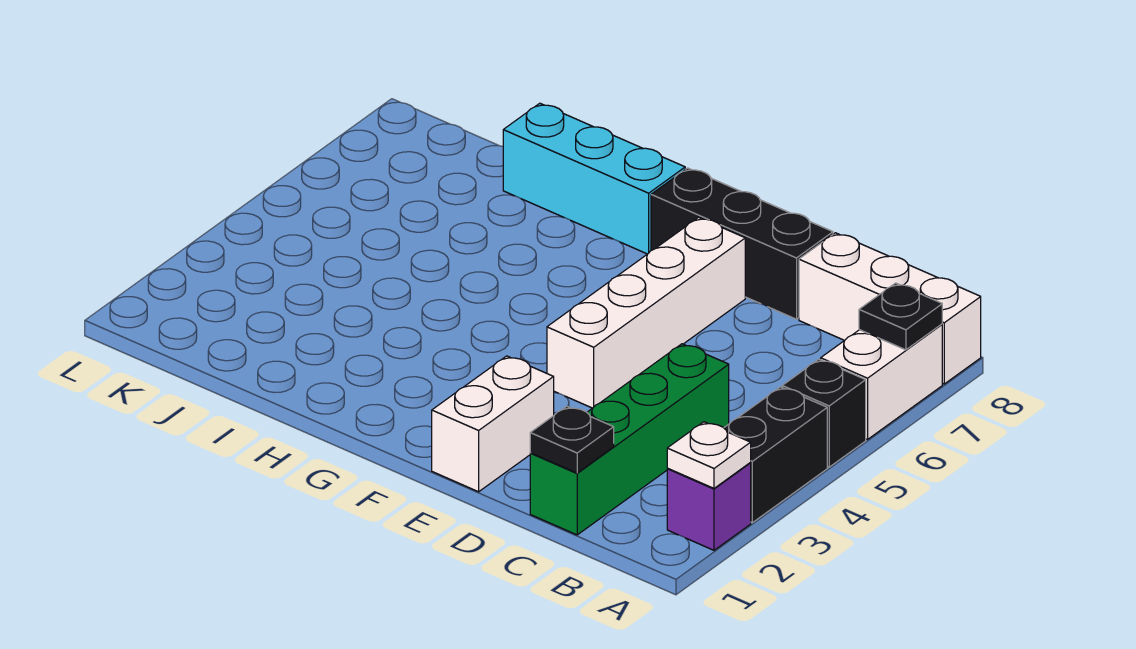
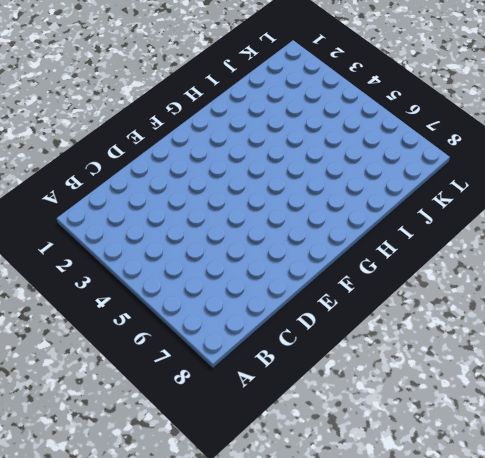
none -> purple brick A2 level 1
none -> black brick A3:A4 level 1
none -> black brick A5 level 1

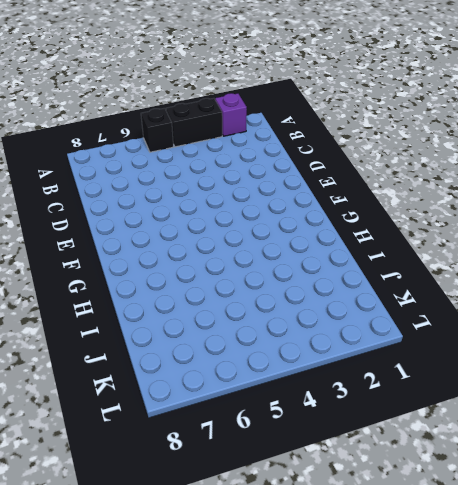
none -> white brick A6:A7 level 1
none -> white brick A8:C8 level 1
none -> green brick C1:C4 level 1

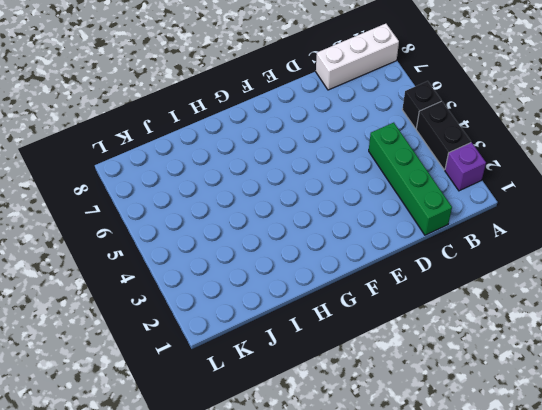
none -> white brick A6:A7 level 1
none -> black brick D8:F8 level 1
none -> white brick E1:E2 level 1

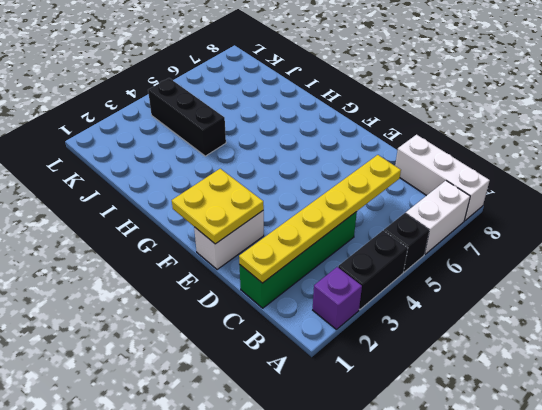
yellow plate C1:C6 level 2 -> black plate C1 level 2
yellow plate E1:F2 level 2 -> none
black brick I4:K4 level 1 -> black brick D8:F8 level 1
none -> white brick E4:E7 level 1
none -> cyan brick G8:I8 level 1
none -> white plate A2 level 2

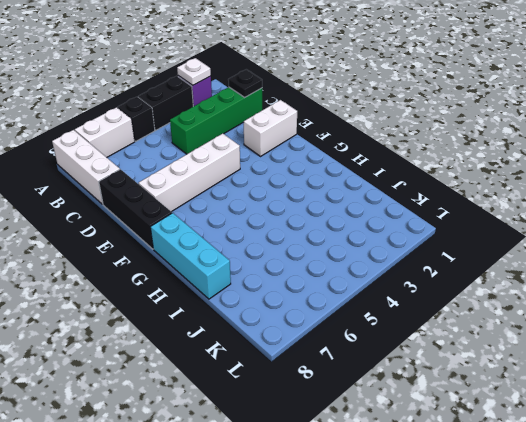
none -> black plate A7 level 2

